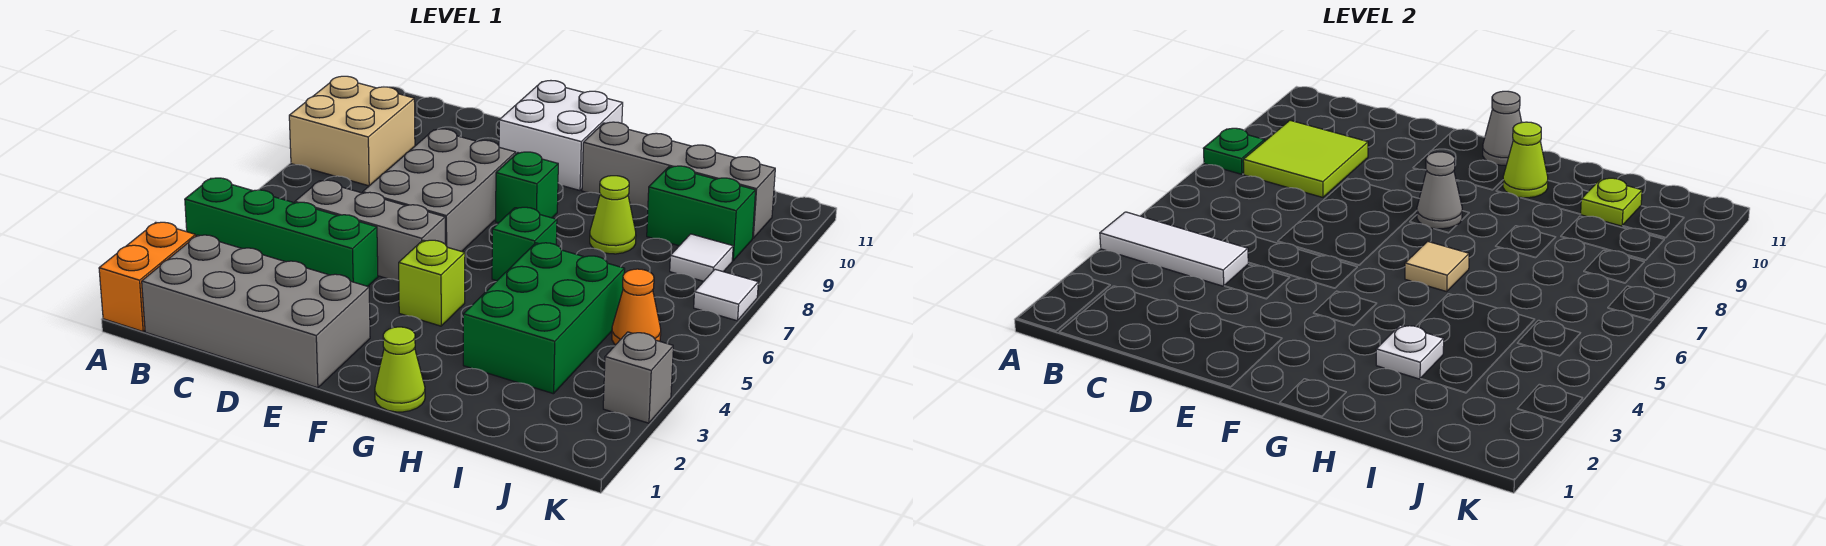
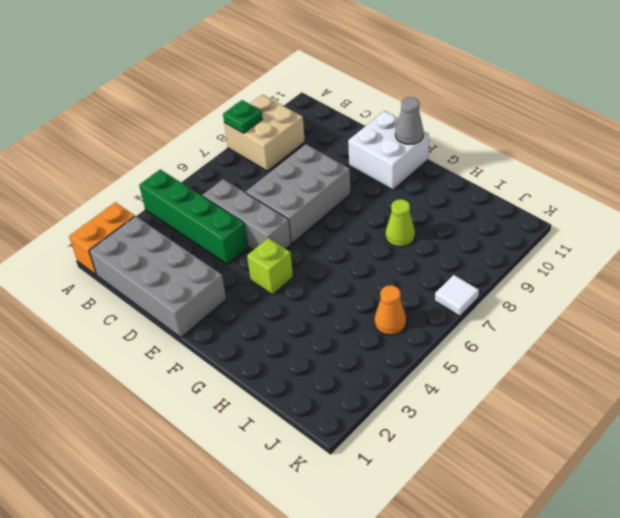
none -> green brick F8 level 1
none -> lime cone G1 level 1
none -> green brick G6 level 1

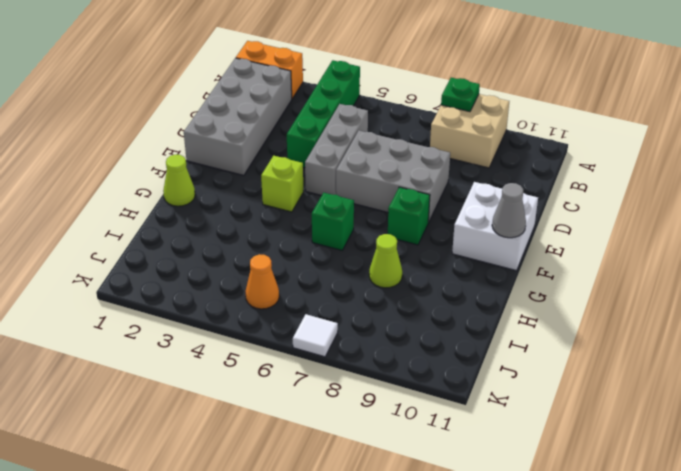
none -> grey brick G10:J10 level 1
none -> green brick H3:I5 level 1
none -> green brick I9:J9 level 1

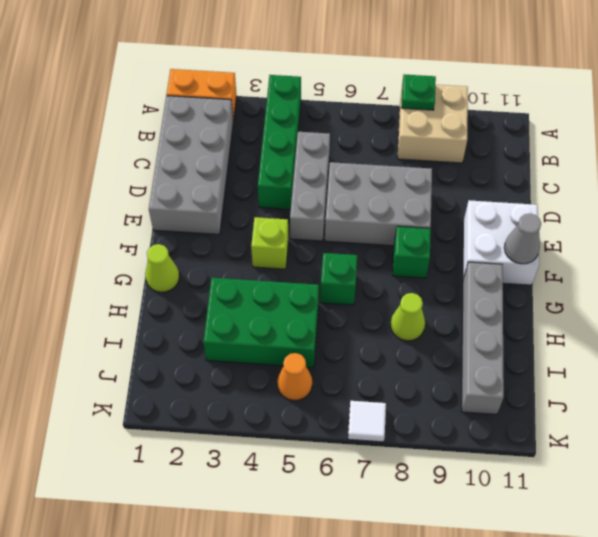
none -> green brick I9:J9 level 1
none -> white tile J8 level 1
none -> grey brick K3 level 1

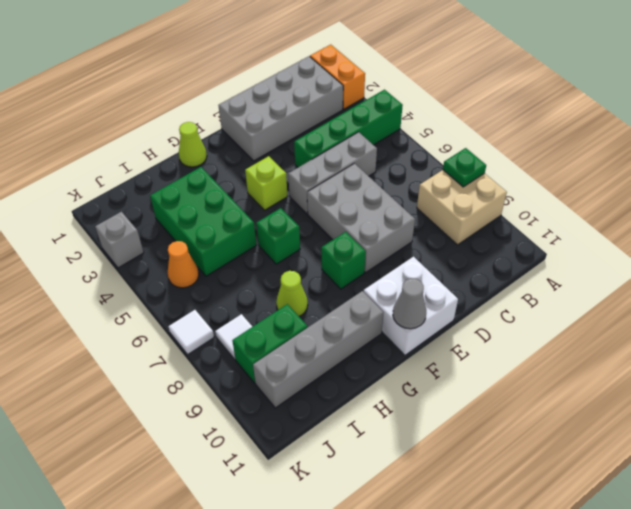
none -> white tile A4:C4 level 2
none -> lime tile B8:C9 level 2
none -> grey cone F8 level 2

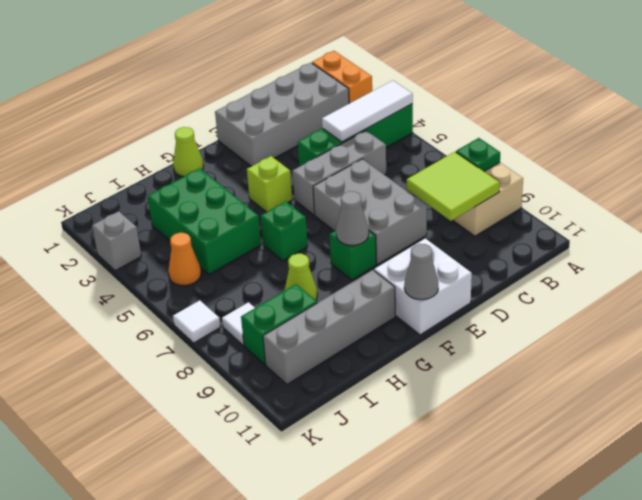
none -> tan tile G6 level 2
none -> lime cone G10 level 2
none -> white plate H3 level 2

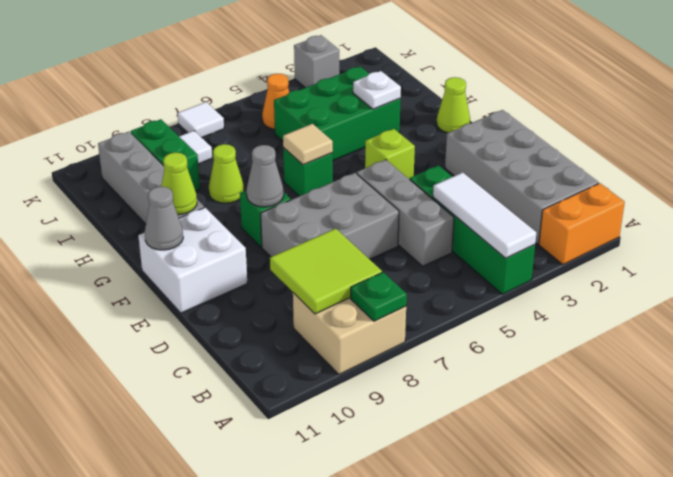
none -> lime plate I10 level 2

